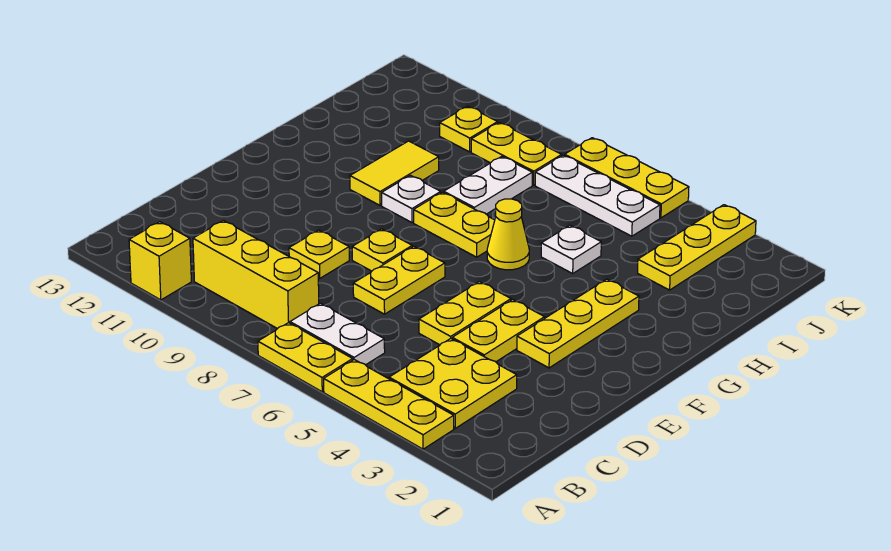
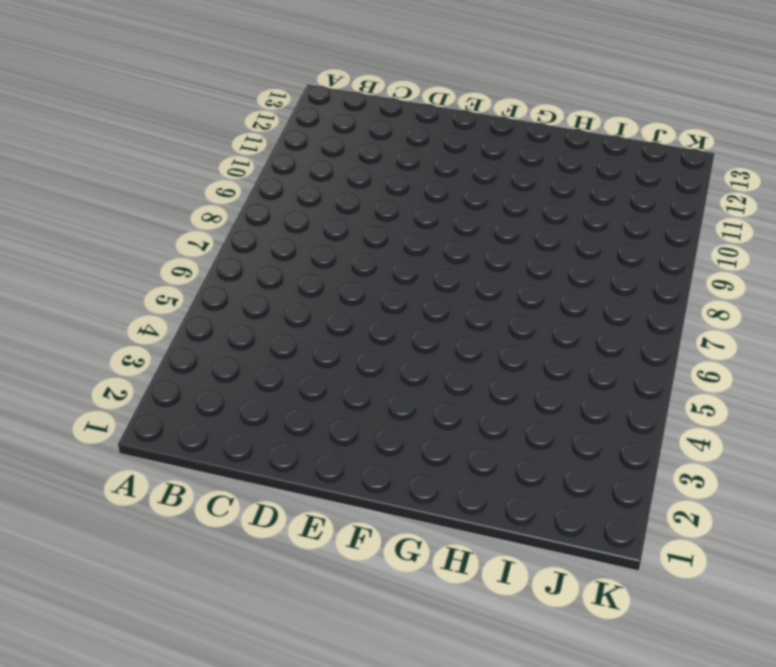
none -> yellow plate A3:A5 level 1
none -> yellow plate A6:A7 level 1
none -> yellow brick A11 level 1

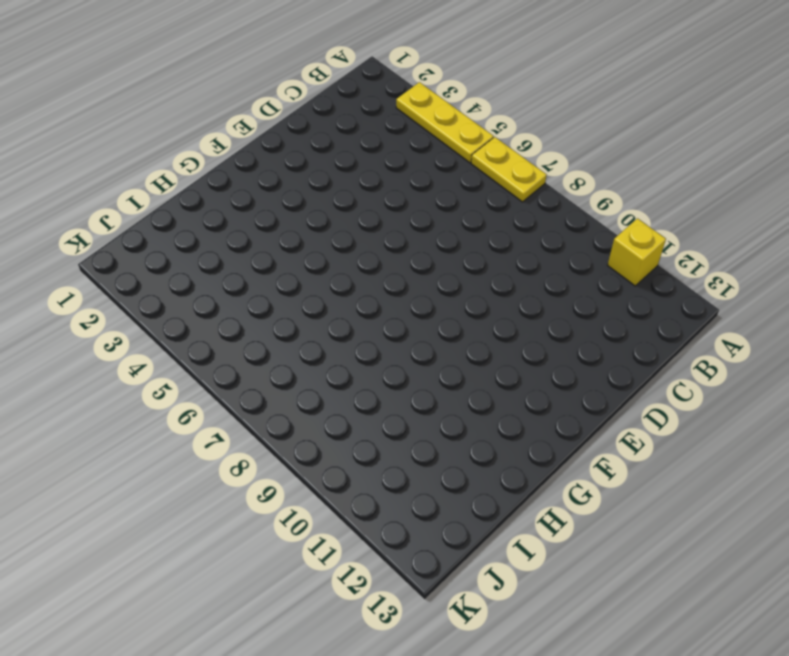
none -> yellow plate B3:C4 level 1
none -> white plate B6:B7 level 1
none -> yellow brick B8:B10 level 1

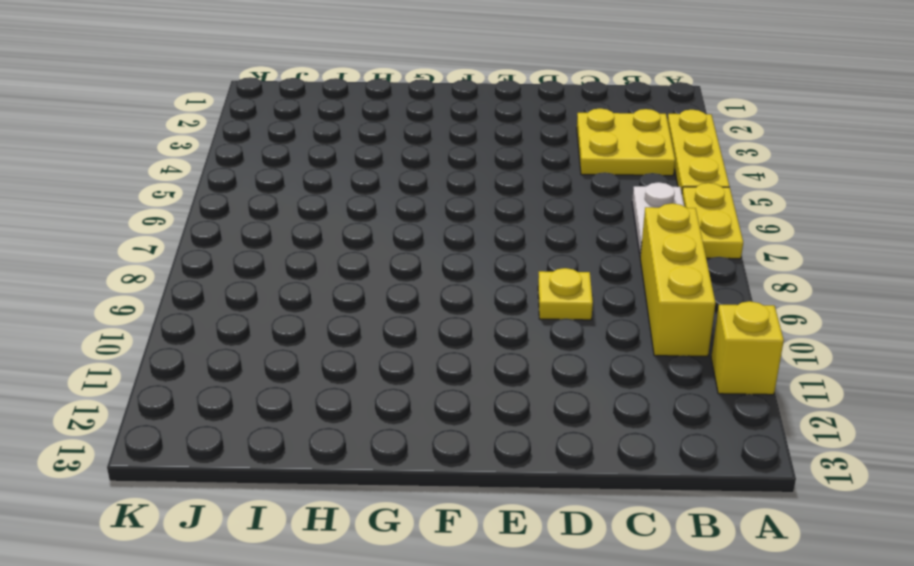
none -> yellow plate D4:E4 level 1
none -> yellow plate D5:E5 level 1
none -> yellow plate D7:E7 level 1

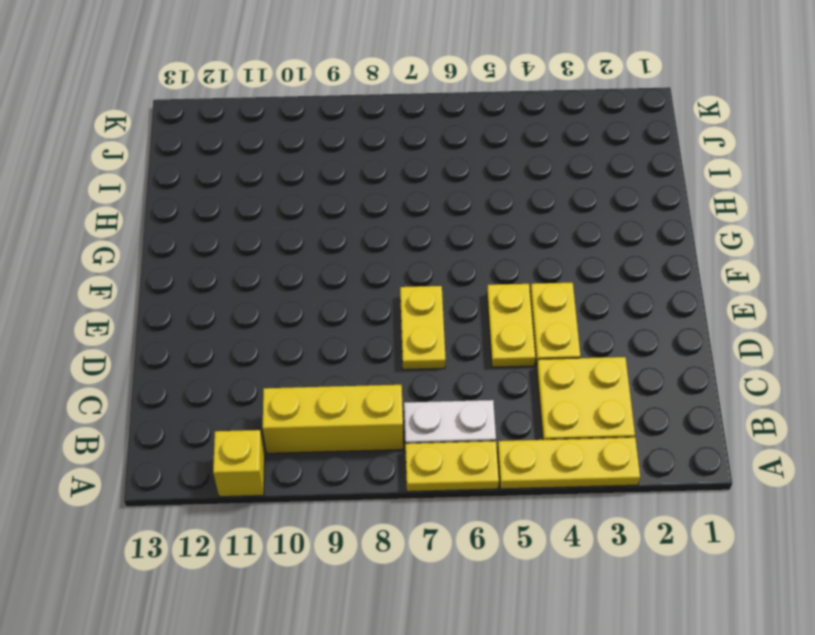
none -> yellow plate D9 level 1
none -> yellow plate E3:G3 level 1
none -> yellow plate E8 level 1

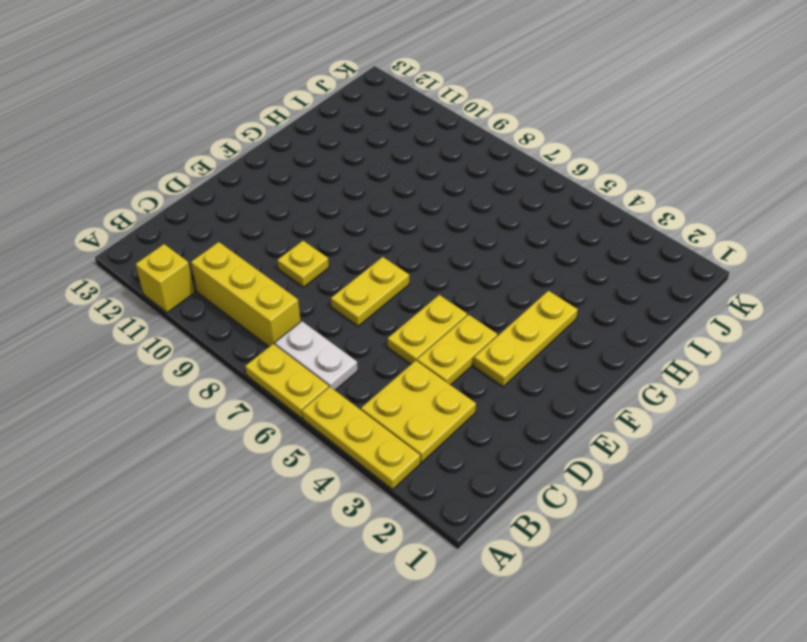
none -> yellow plate E8 level 1
none -> yellow cone G6 level 1
none -> yellow plate G7:G8 level 1

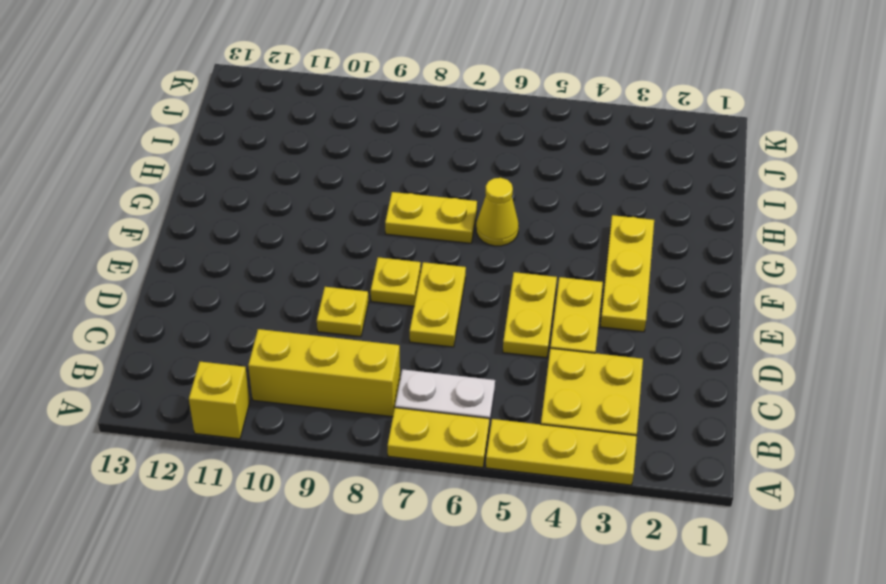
none -> white plate G9 level 1
none -> yellow tile G10:H10 level 1
none -> white plate H5 level 1

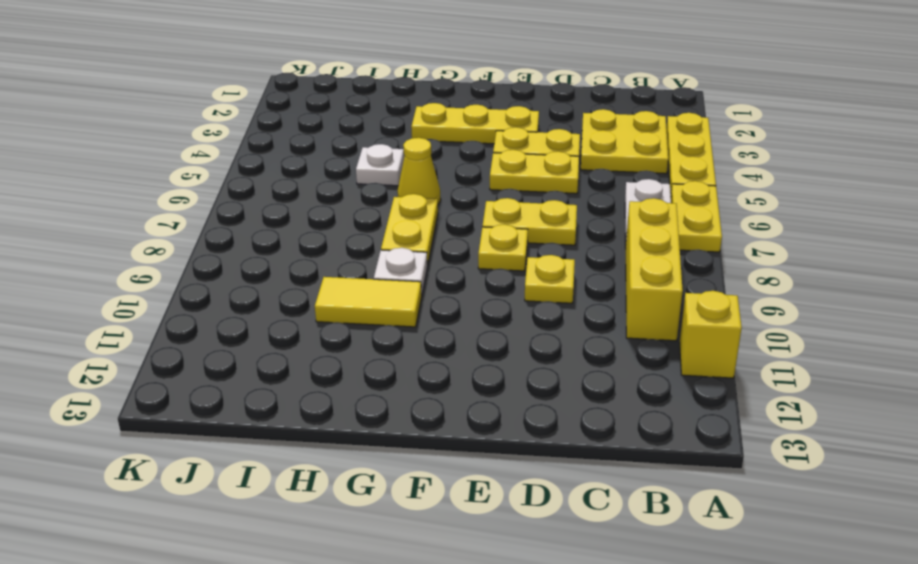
none -> white plate H8:I8 level 1
none -> yellow plate I3:K3 level 1
none -> white plate J5:J7 level 1

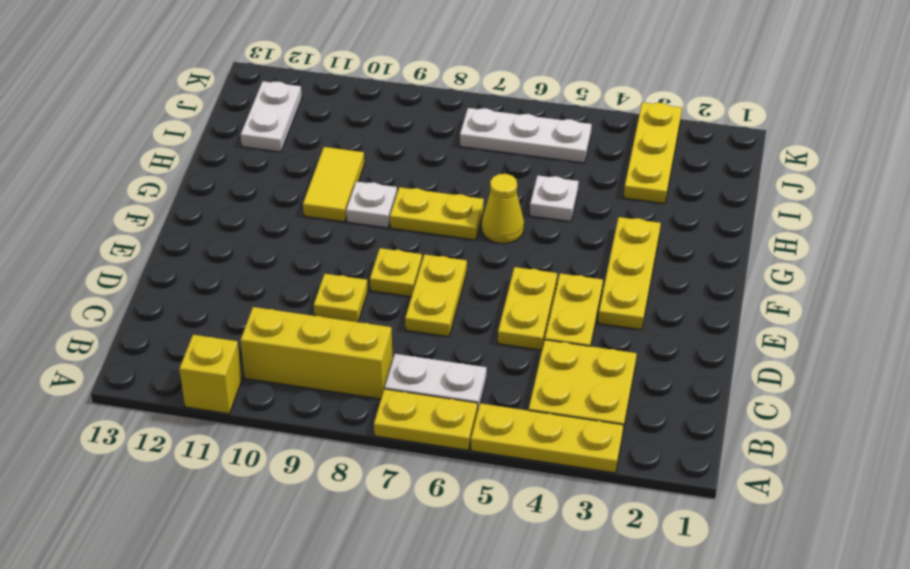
white plate I12:J12 level 1 -> white plate H8:I8 level 1
none -> yellow plate J8:J9 level 1
none -> yellow plate J10 level 1
none -> yellow plate K5:K7 level 1

